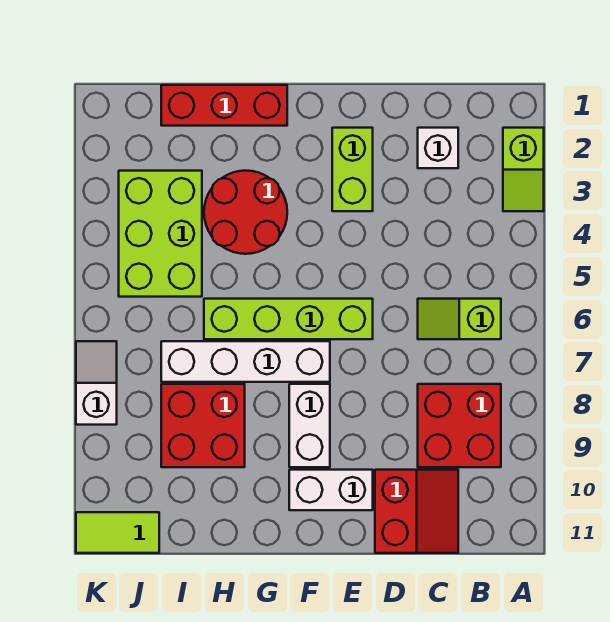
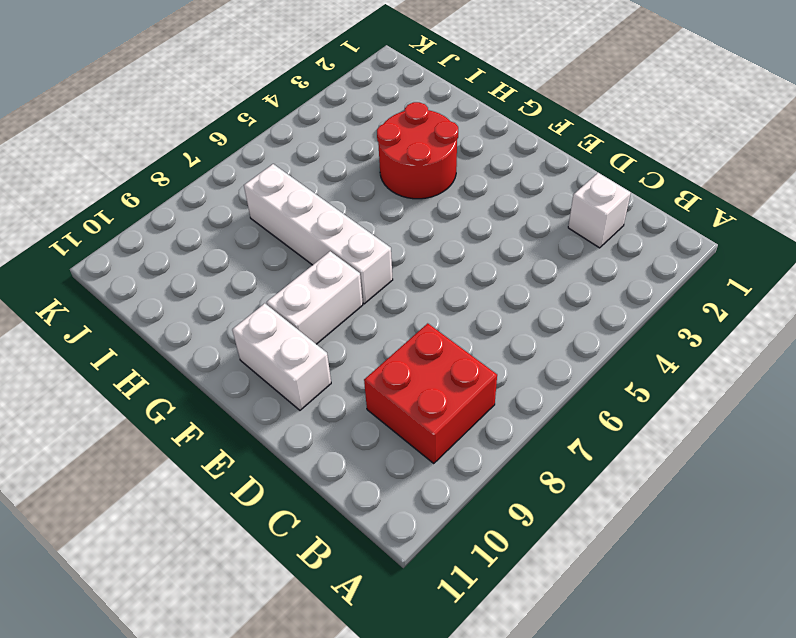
none -> lime slope A2:A3 level 1 top 2
none -> lime slope B6:C6 level 1 top B
none -> red slope C10:D11 level 1 top D

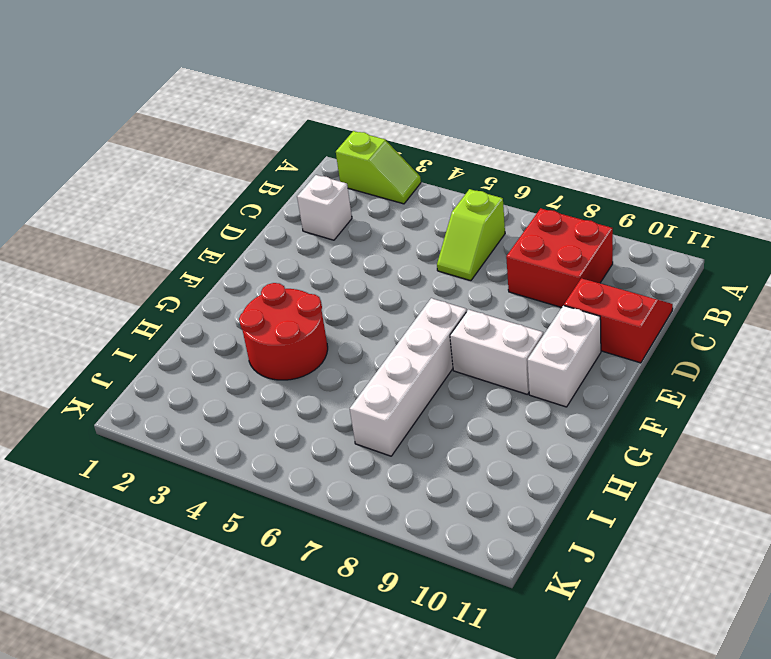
none -> lime brick E2:E3 level 1
none -> lime brick E6:H6 level 1
none -> red brick G1:I1 level 1

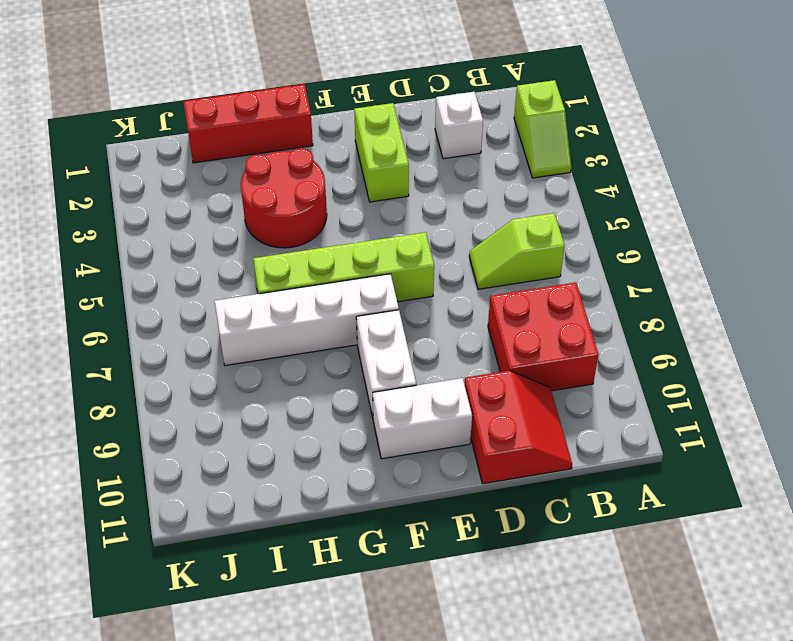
none -> red brick H8:I9 level 1
none -> lime brick I3:J5 level 1
none -> lime tile J11:K11 level 1

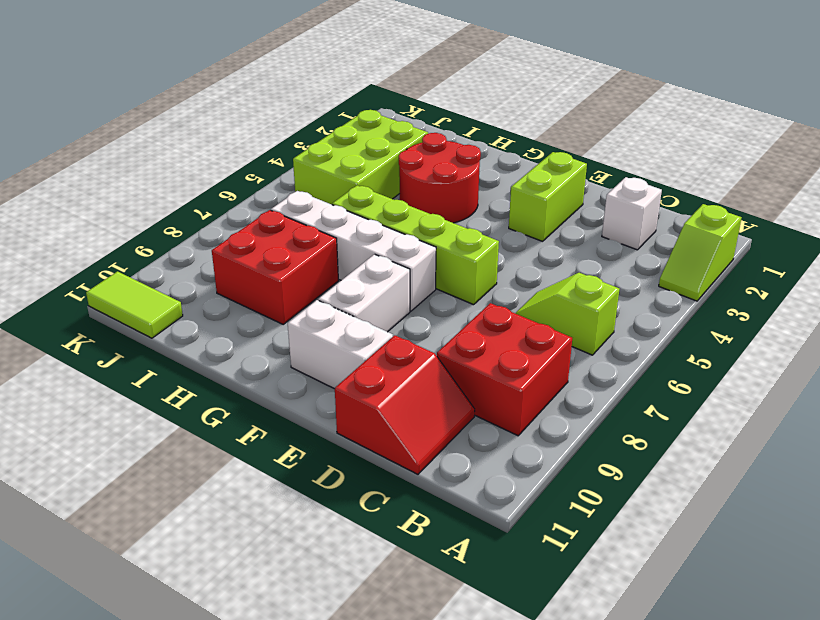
none -> red brick G1:I1 level 1
none -> white slope K7:K8 level 1 top 8

